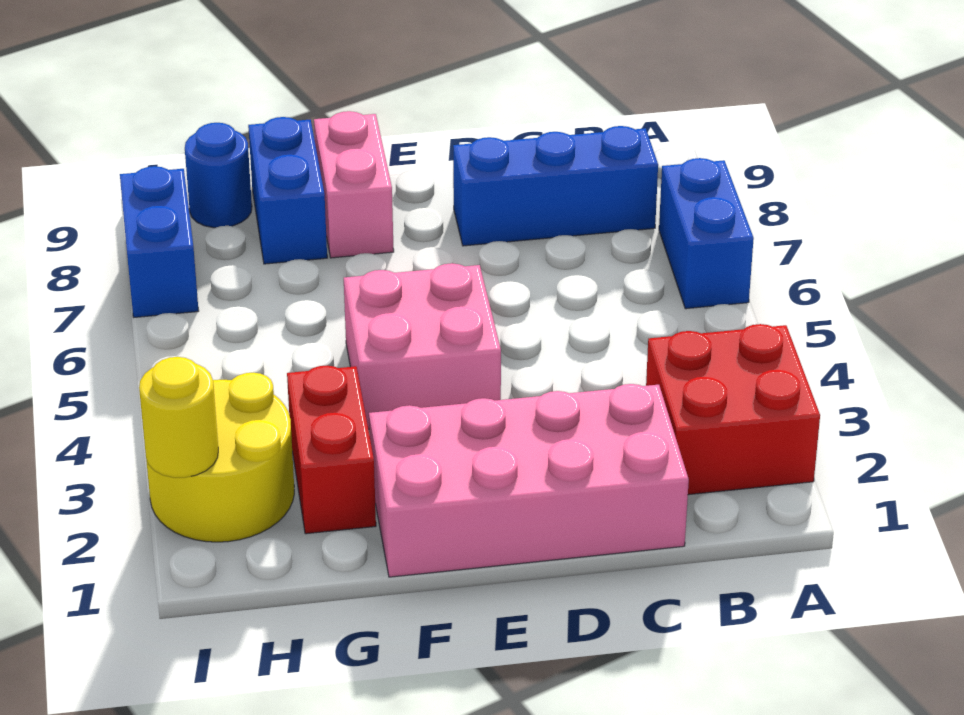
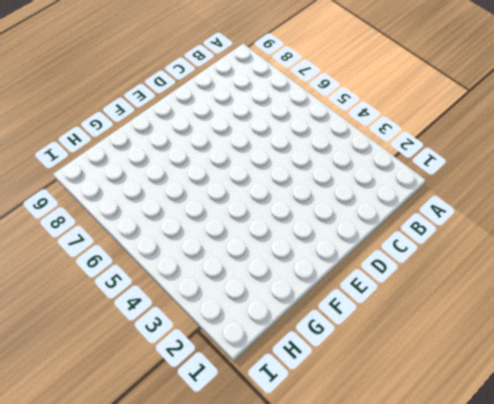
none -> red brick A2:B3 level 1
none -> blue brick A6:A7 level 1
none -> blue brick B8:D8 level 1

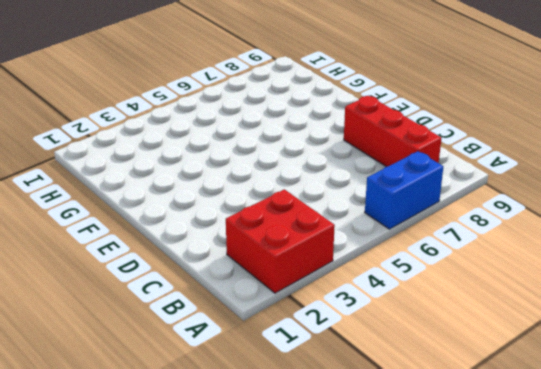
red brick B8:D8 level 1 -> blue brick B8:D8 level 1
none -> pink brick C1:F2 level 1
none -> pink brick E4:F5 level 1
none -> pink brick F8:F9 level 1

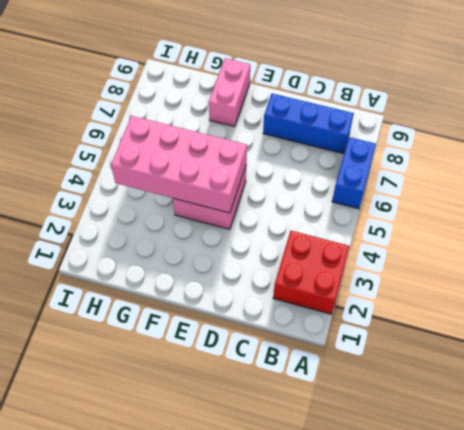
pink brick E4:H5 level 2 -> pink brick C1:F2 level 1
none -> red brick G2:G3 level 1
none -> blue brick G8:G9 level 1
none -> yellow round brick H2:I3 level 1

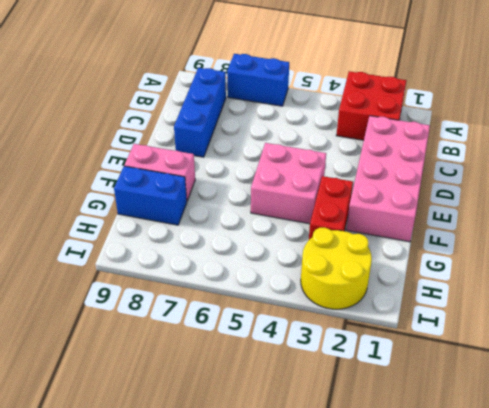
red brick F3:G3 level 1 -> red brick G2:G3 level 1
none -> blue round brick H9 level 1
none -> blue brick I7:I8 level 1
none -> yellow round brick I2 level 2

